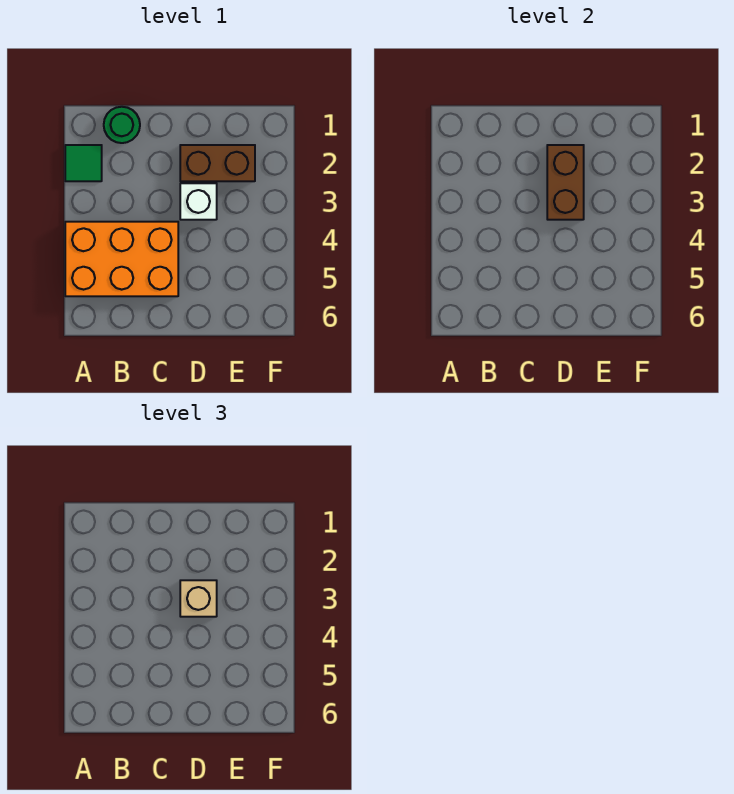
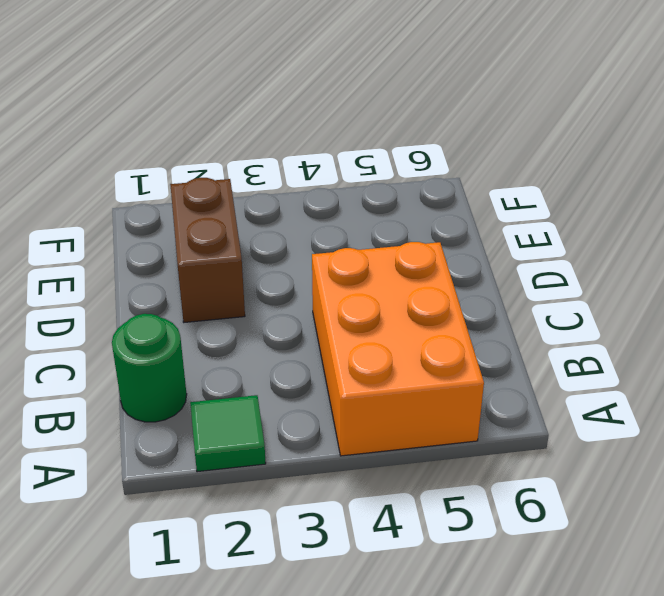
none -> white brick D3 level 1
none -> brown brick D2:D3 level 2

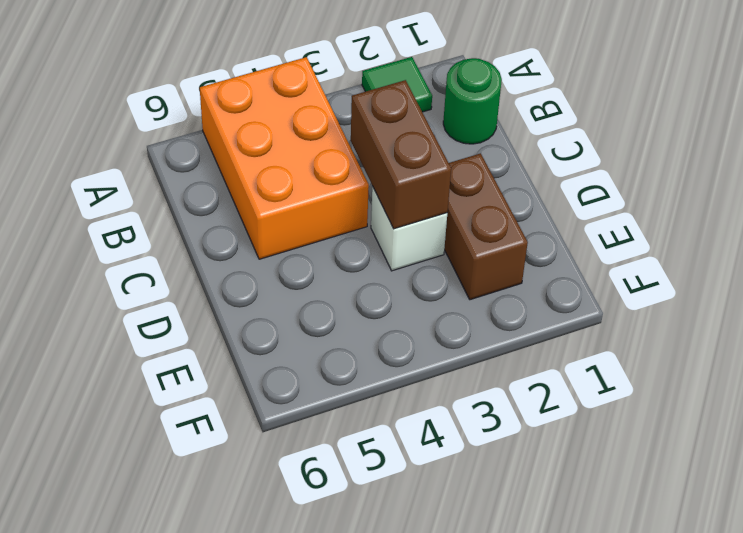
brown brick C3:D3 level 2 -> brown brick D2:D3 level 2
none -> tan brick D3 level 3

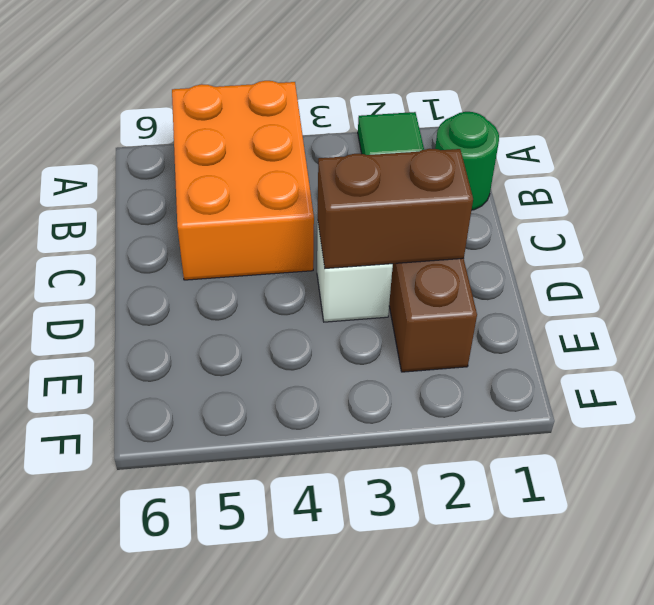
none -> tan brick D3 level 3

